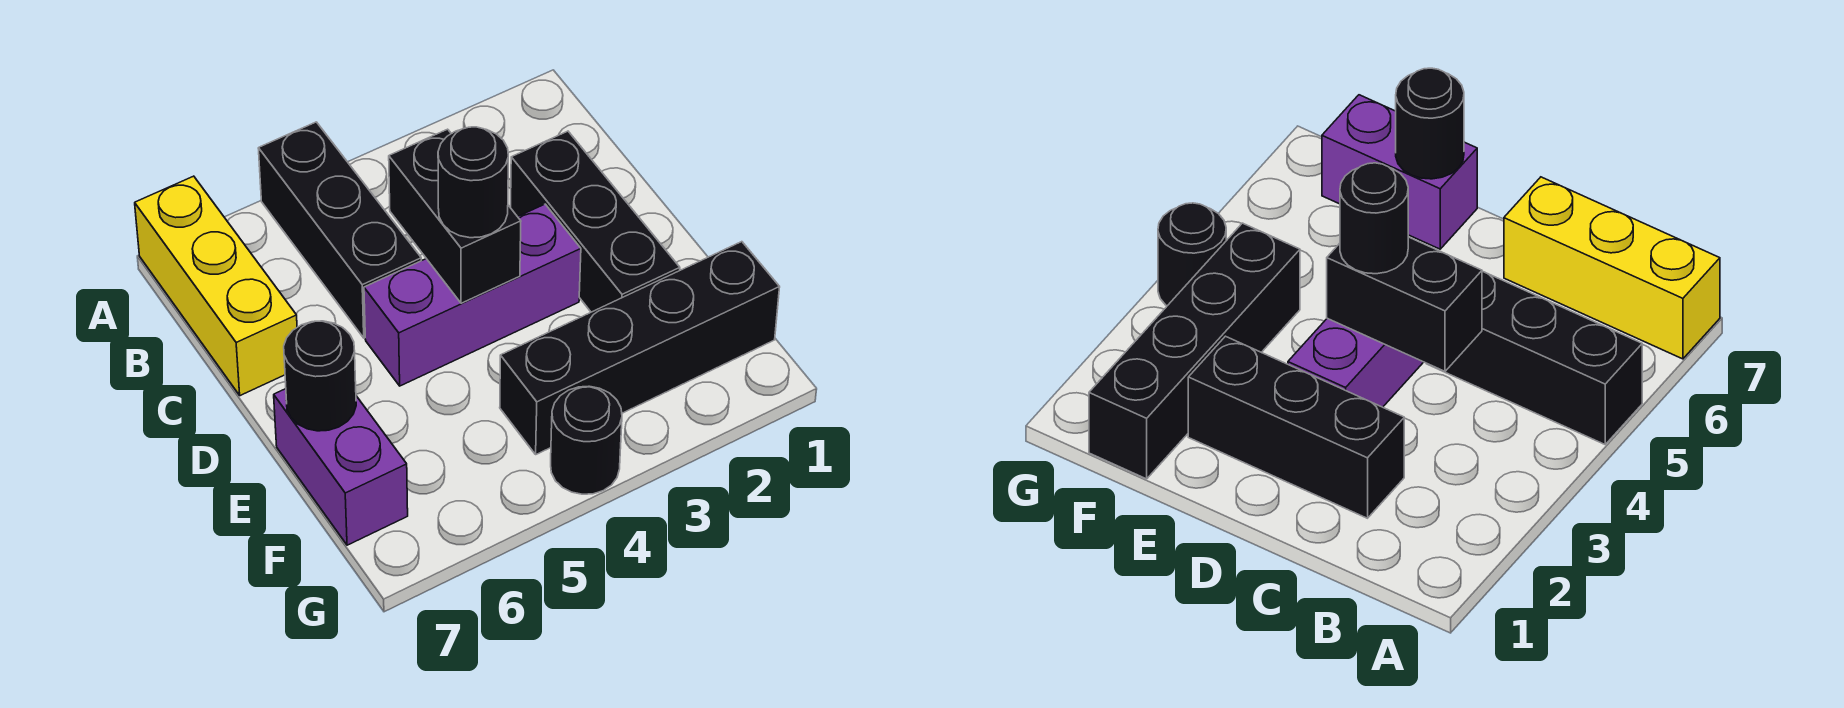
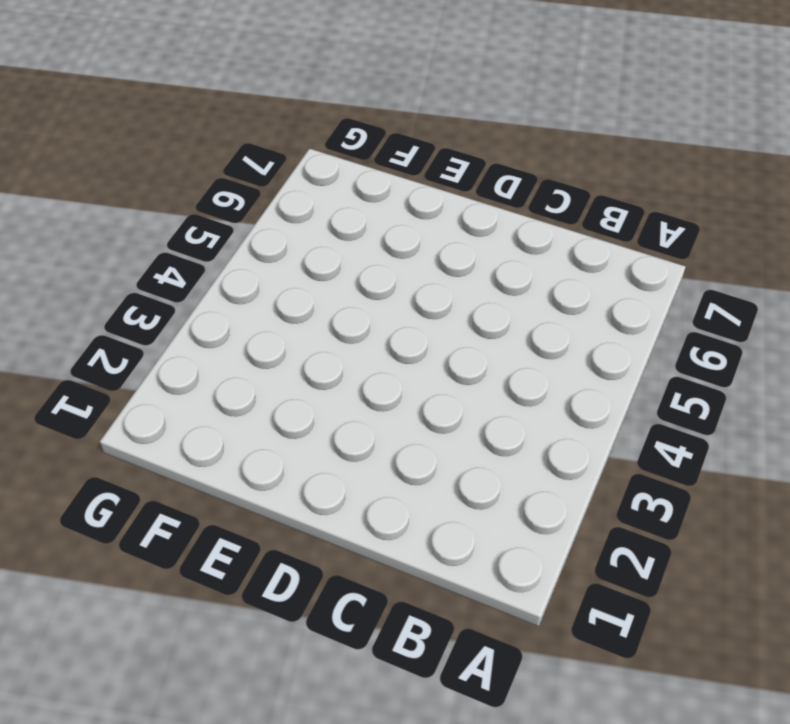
none -> black brick A5:C5 level 1
none -> yellow brick A7:C7 level 1

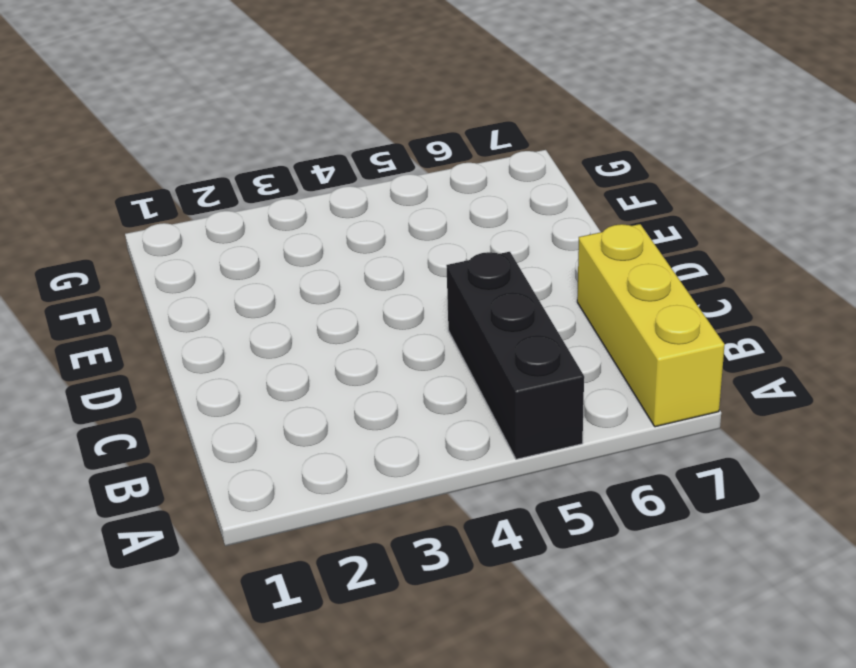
none -> black brick C2:E2 level 1
none -> purple brick D3:D5 level 1

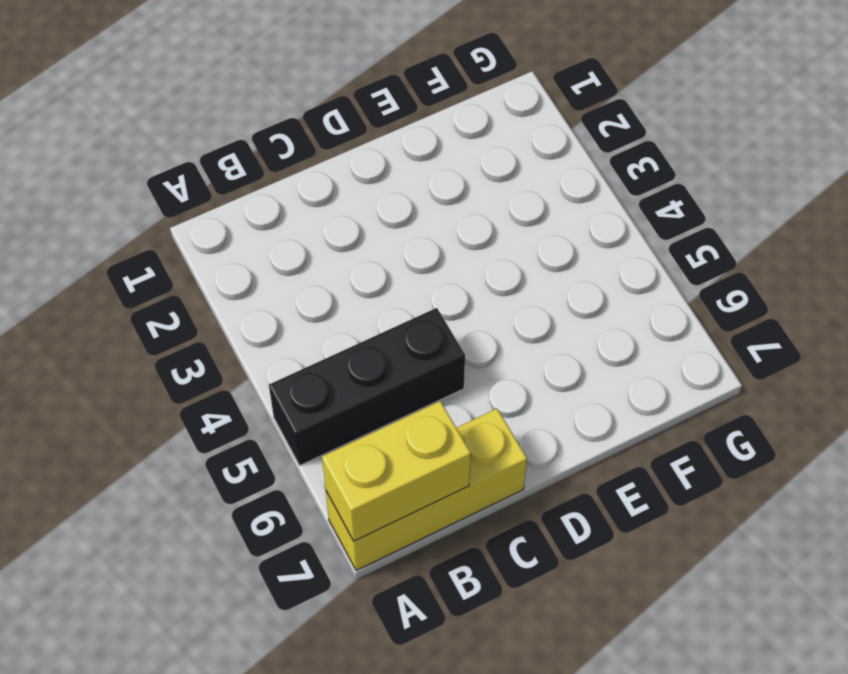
yellow brick A7:B7 level 2 -> none
none -> black brick C2:E2 level 1
none -> purple brick D3:D5 level 1

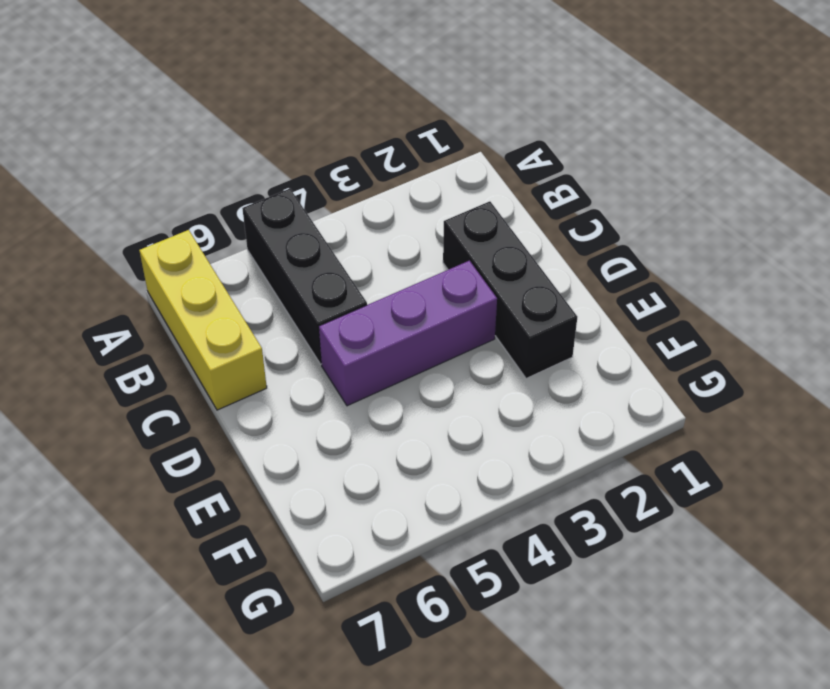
none -> purple brick E7:F7 level 1
none -> black brick F1:F4 level 1

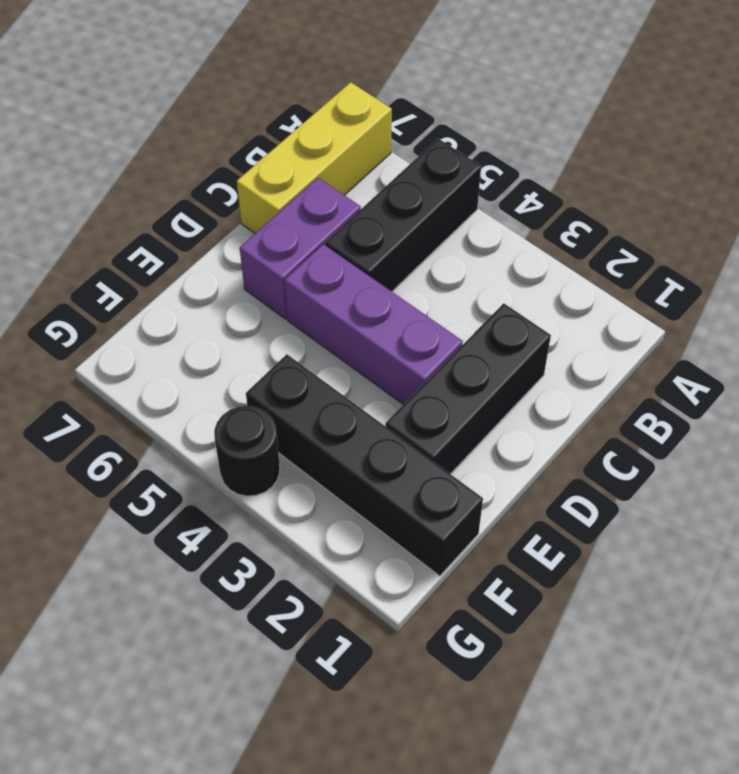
purple brick C6:D6 level 1 -> purple brick E7:F7 level 1
none -> black brick C4:D4 level 2
none -> black round brick E7 level 2

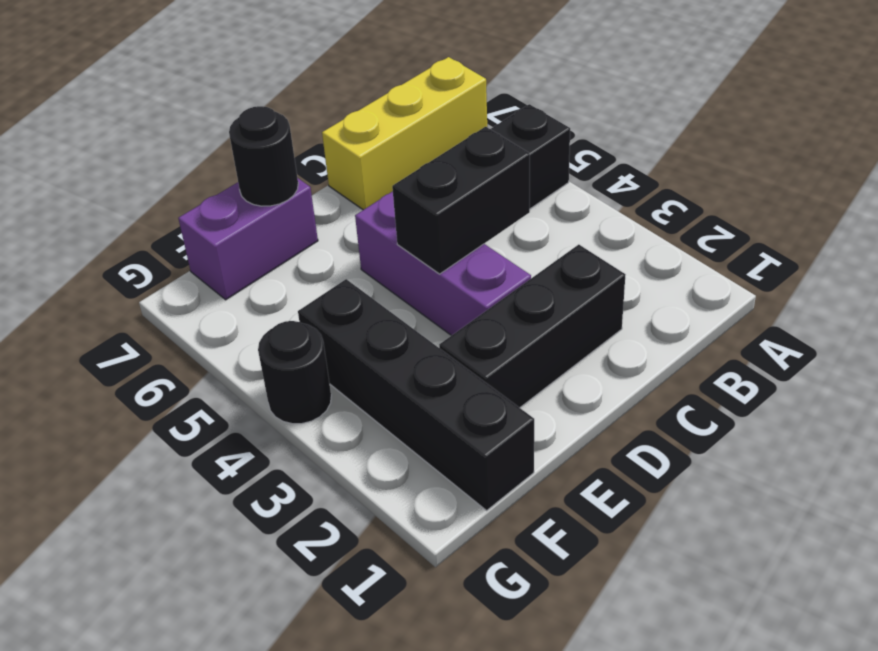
none -> black round brick D4 level 3

